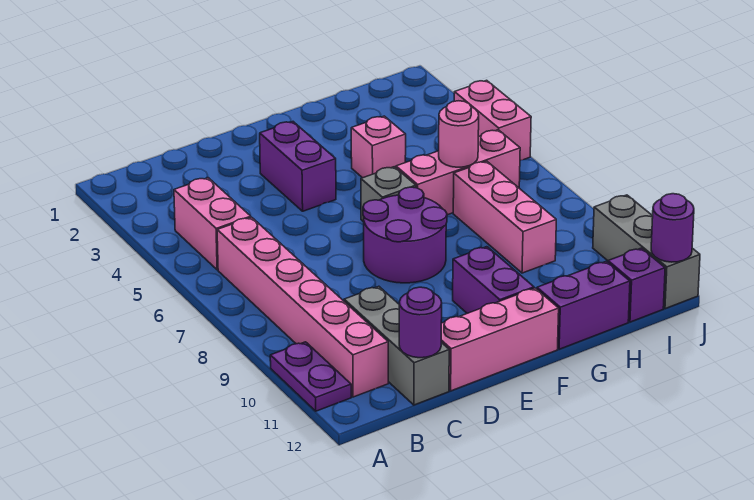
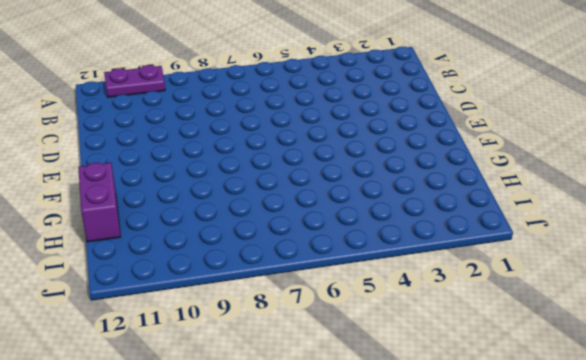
none -> pink brick B4:B5 level 1
none -> pink brick B6:B11 level 1
none -> grey brick C10:C12 level 1

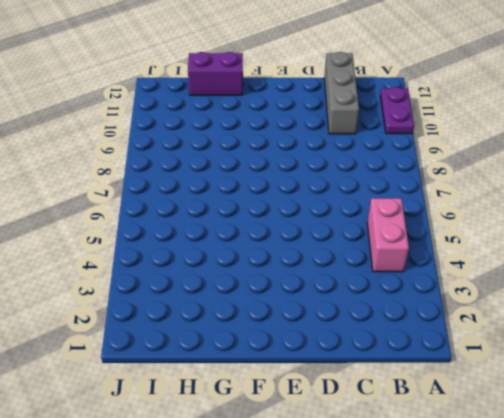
none -> pink brick B6:B11 level 1
none -> pink brick D12:F12 level 1
none -> purple brick E3:E4 level 1

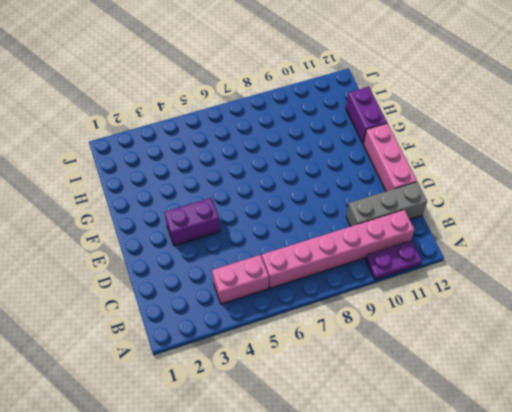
none -> purple round brick E7:F8 level 1
none -> grey brick F6 level 1
none -> purple brick F10:F11 level 1

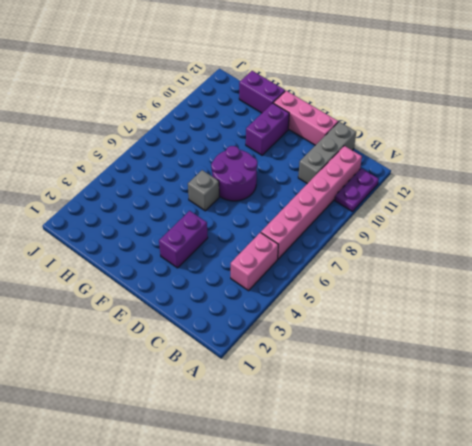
none -> pink brick G4 level 1
none -> pink brick G6:I6 level 1
none -> pink brick H7:H9 level 1

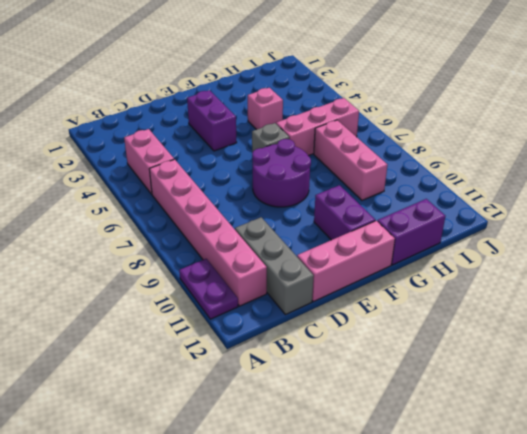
none -> purple brick I12 level 1
none -> pink brick J4:J5 level 1
none -> grey brick J10:J12 level 1

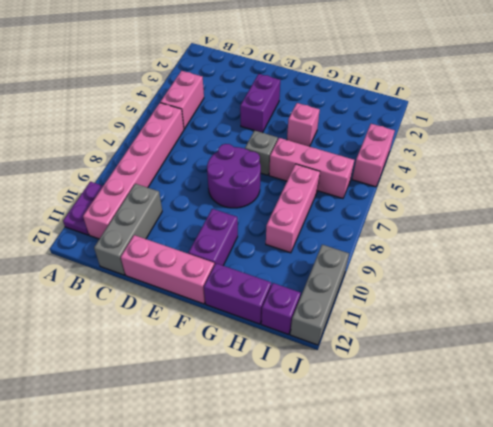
none -> purple round brick C12 level 2
none -> pink round brick H6 level 2
none -> purple round brick J12 level 2

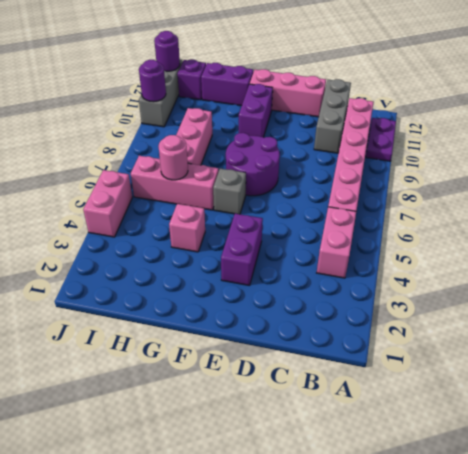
purple round brick J10 level 2 -> purple round brick C12 level 2

